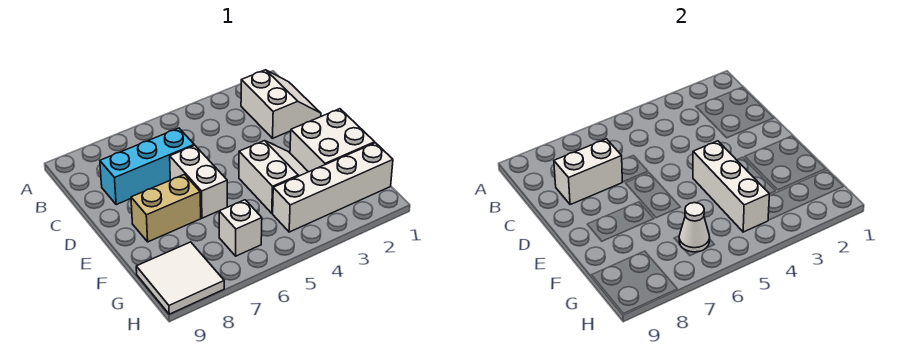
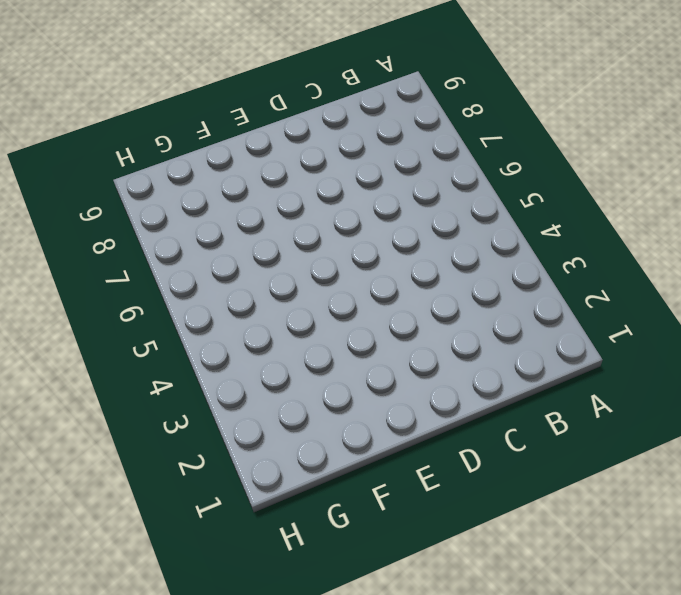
none -> white slope B1:C2 level 1 top 2
none -> cyan brick C6:C8 level 1
none -> white brick D6:E6 level 1

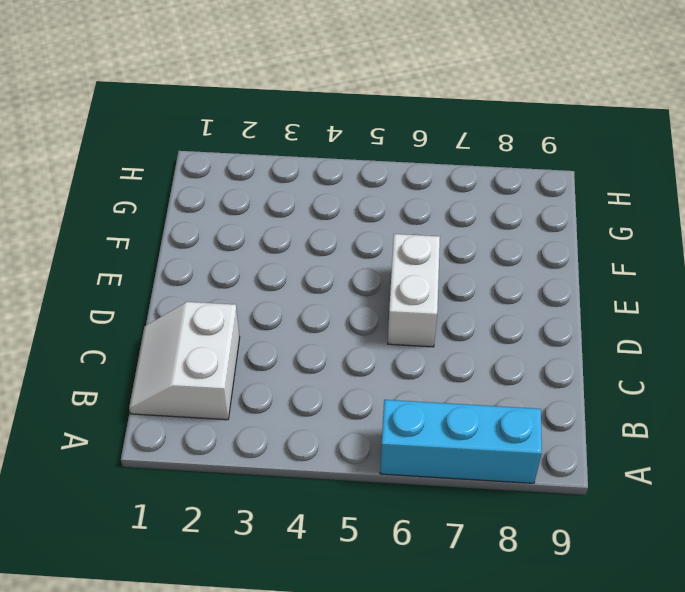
cyan brick A6:A8 level 1 -> cyan brick C6:C8 level 1
none -> white brick E1:F2 level 1
none -> white slope E3:F4 level 1 top 4
none -> tan brick E7:E8 level 1

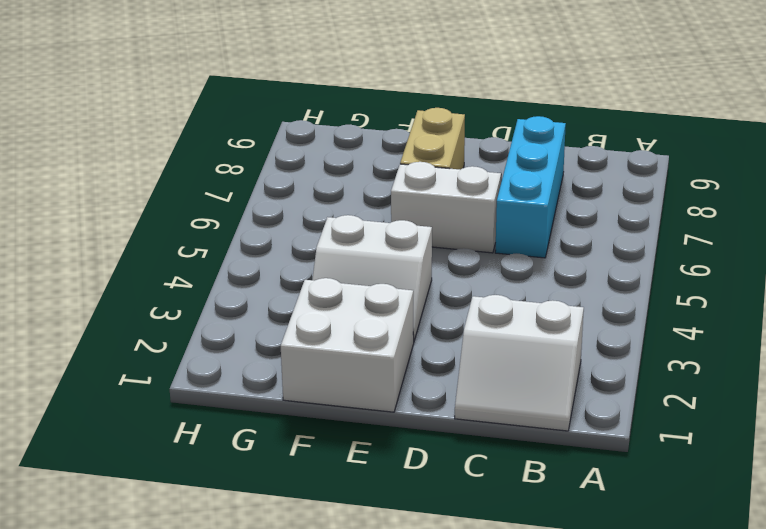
none -> white brick G1:G4 level 1
none -> white brick G6 level 1
none -> white tile G8:H9 level 1

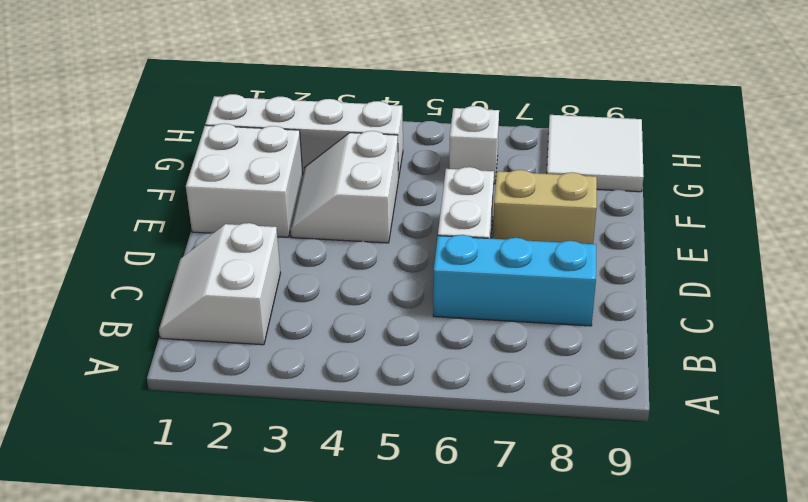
none -> white brick C7:C8 level 2
none -> white brick E4:G4 level 2
none -> white cone G6 level 2

